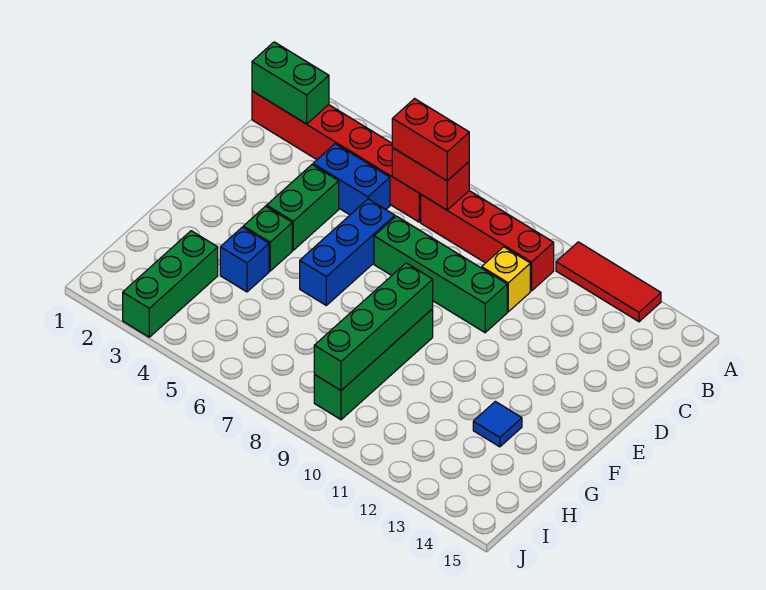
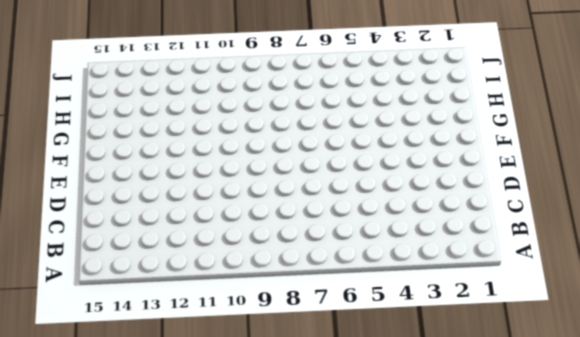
none -> red tile A11:A13 level 1
none -> red brick B1:B6 level 1
none -> red brick B7:B10 level 1

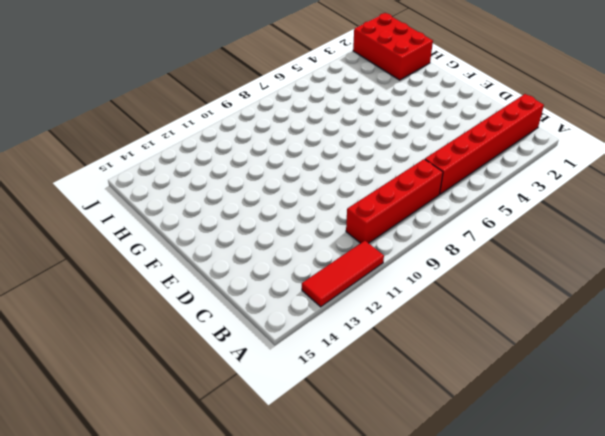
red brick H1:J2 level 1 -> none
none -> blue brick C4:C5 level 1
none -> yellow brick C10 level 1
none -> green brick D4:E4 level 1

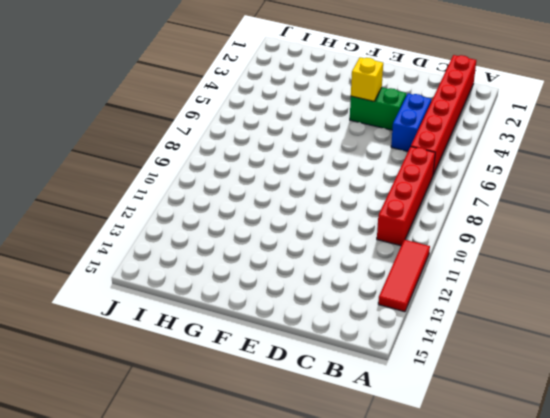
yellow brick E4 level 2 -> yellow brick C10 level 1
none -> blue brick D6:F6 level 1
none -> green brick D7:D10 level 1
none -> green brick F4 level 1

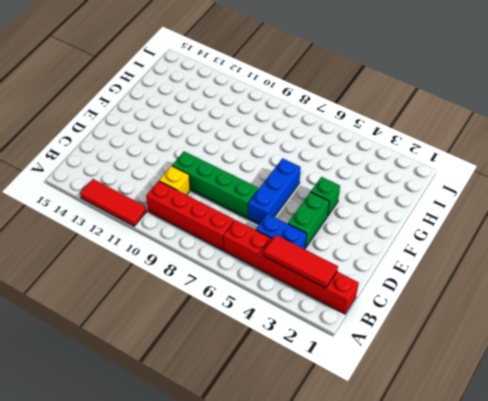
red tile B2:B4 level 2 -> green brick B1:B2 level 2
none -> green brick F9:I9 level 1
none -> blue brick G4 level 1
none -> blue tile G13 level 1

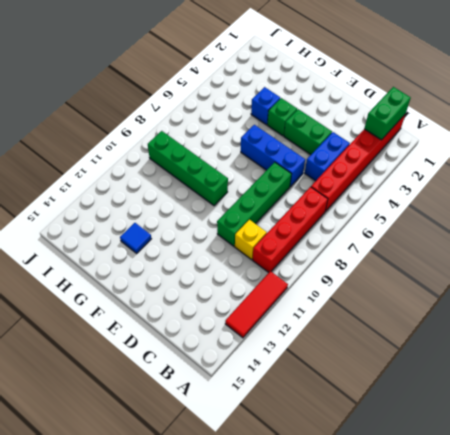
none -> green brick H3:J3 level 1
none -> red brick B6:B7 level 2
none -> green brick F9:I9 level 2

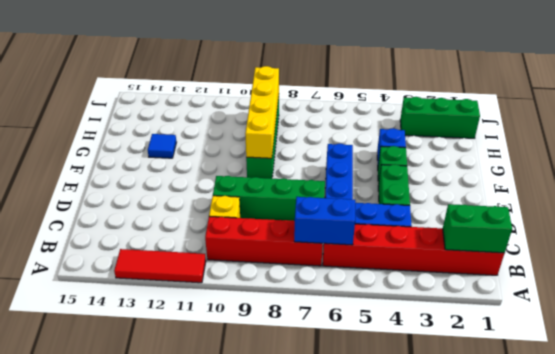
blue brick B6:B7 level 2 -> red brick B6:B7 level 2
yellow brick F9:I9 level 2 -> green brick F9:I9 level 2
green brick I1:I3 level 1 -> green brick H3:J3 level 1
none -> red brick B6:B7 level 3

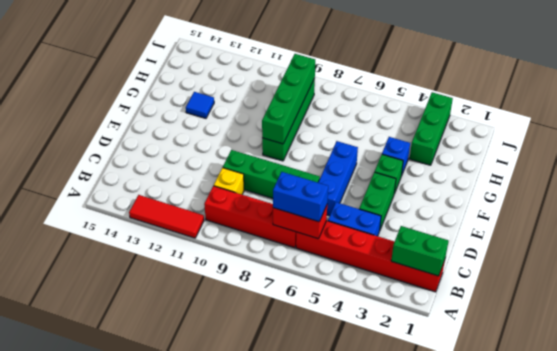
blue brick B6:B7 level 3 -> red brick B6:B7 level 3

